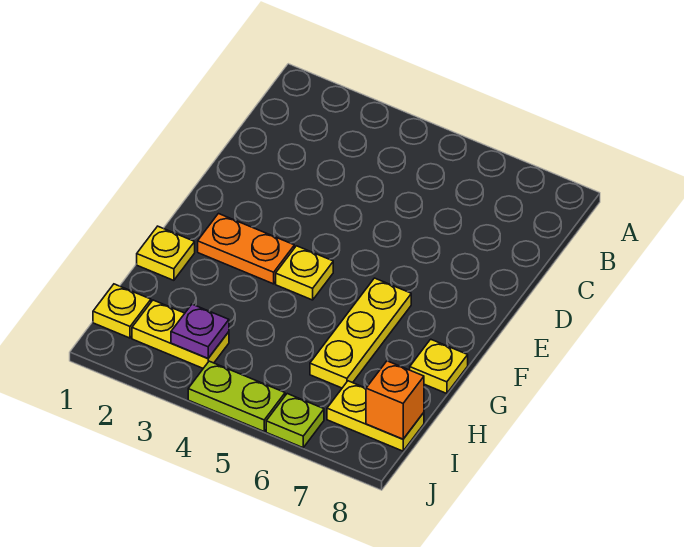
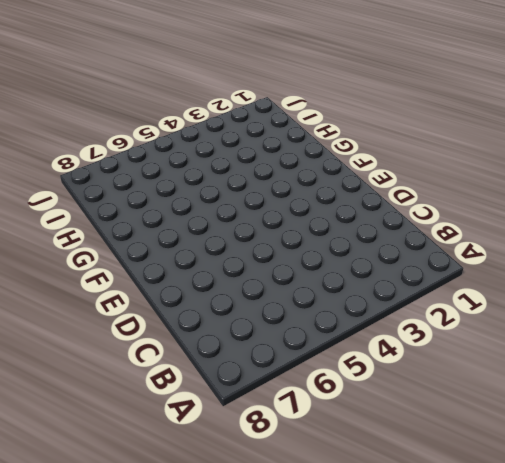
none -> orange plate F2:F3 level 1
none -> yellow plate F4 level 1
none -> yellow plate F6:H6 level 1

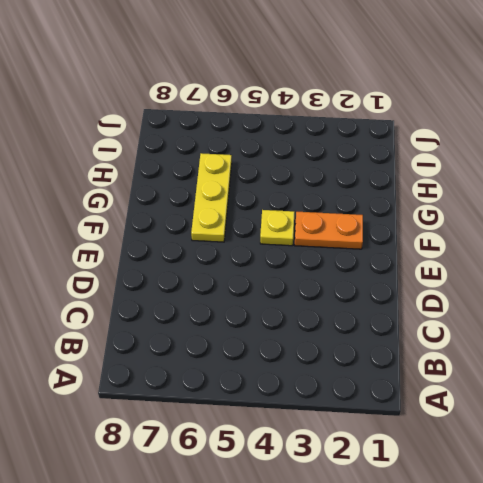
none -> yellow plate G1 level 1
none -> yellow plate G8 level 1
none -> yellow plate I1 level 1

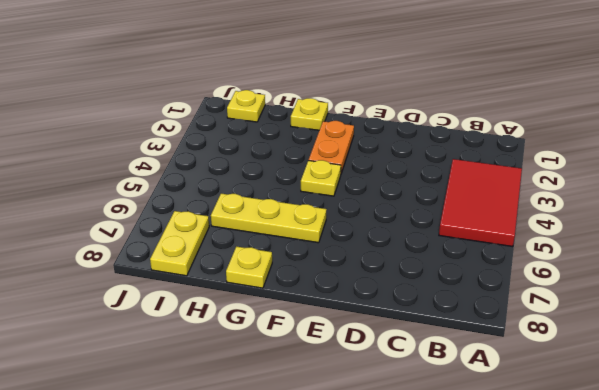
red tile A3:B5 level 1 -> none
none -> yellow plate I2:I3 level 1
none -> lime plate J4:J5 level 1
none -> lime plate J6 level 1

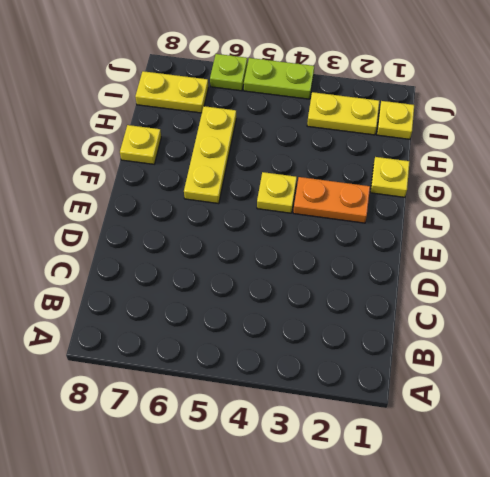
none -> purple plate I3 level 2
none -> orange brick I8 level 2

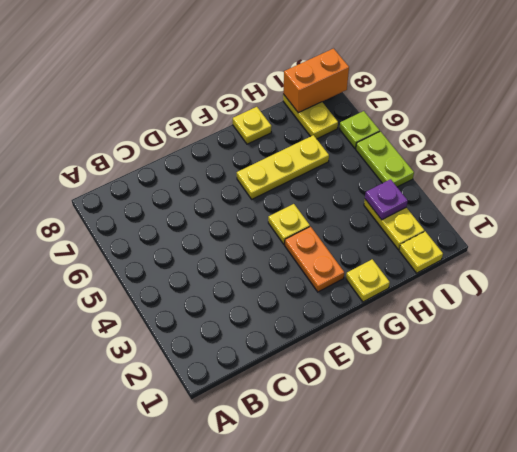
orange brick I8:J8 level 2 -> orange brick I8 level 2

